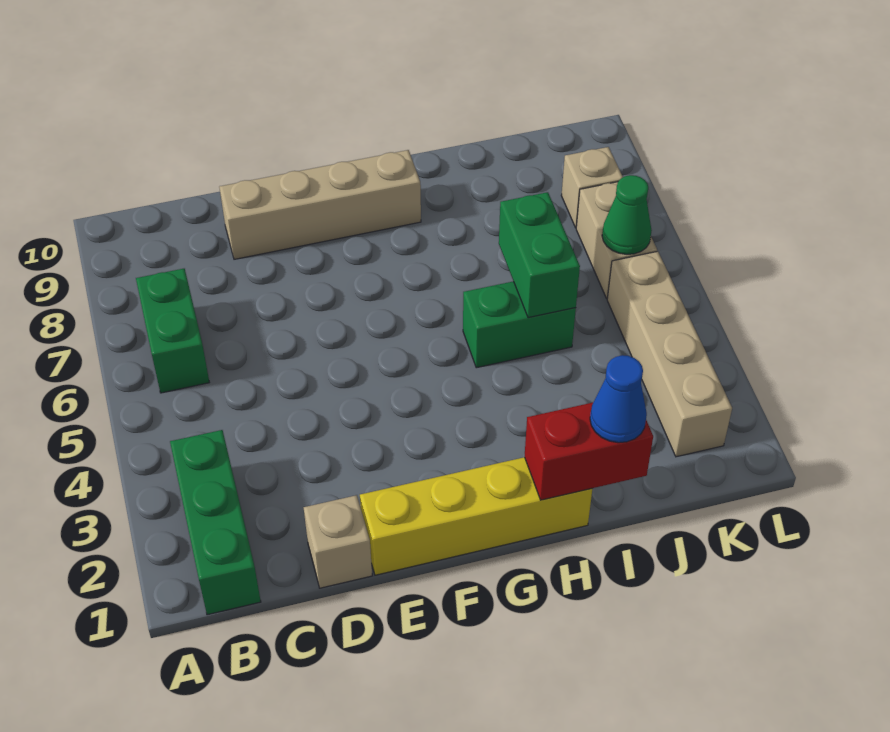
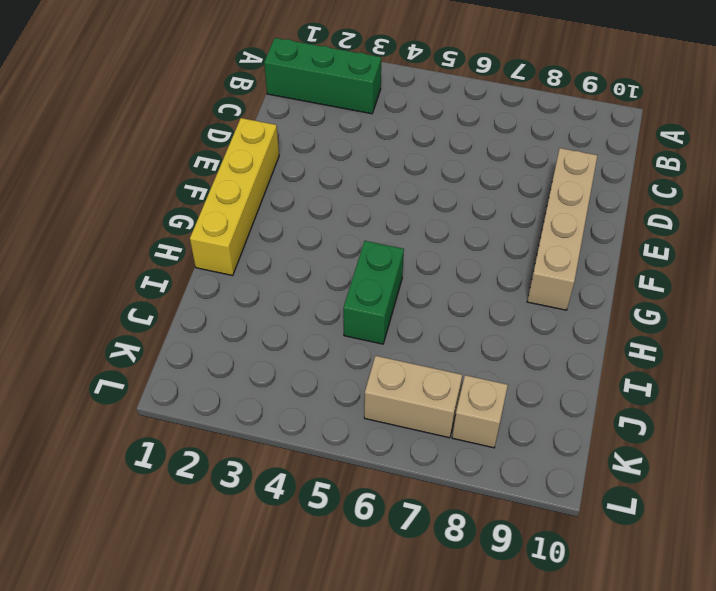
none -> green brick B6:B7 level 1
none -> tan brick D1 level 1
none -> tan brick K2:K5 level 1

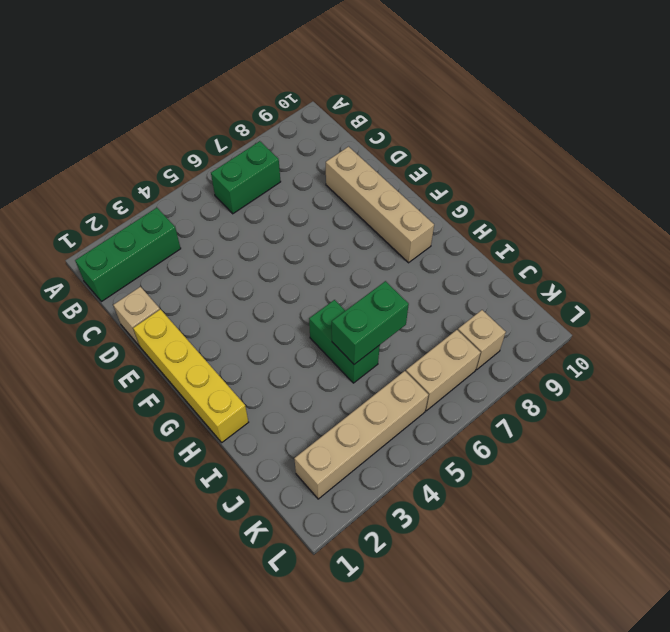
none -> red brick H1:I1 level 2
none -> green cone K6 level 2
none -> blue cone I1 level 3

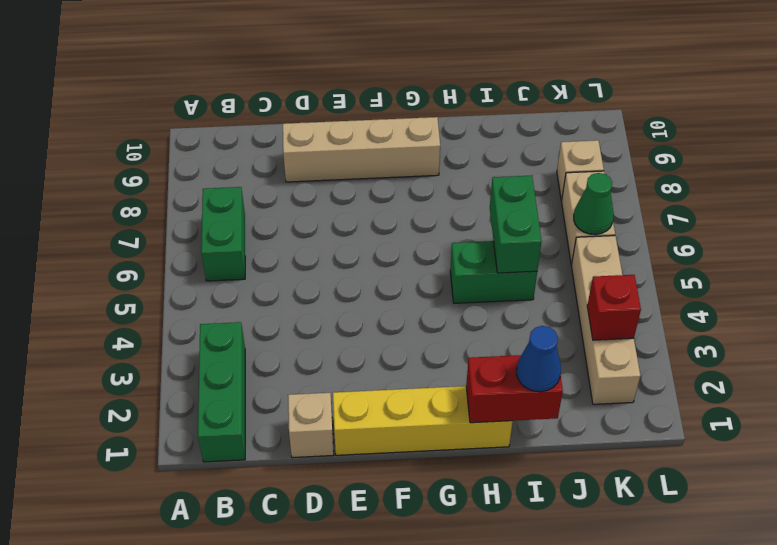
red brick K3 level 2 -> none

